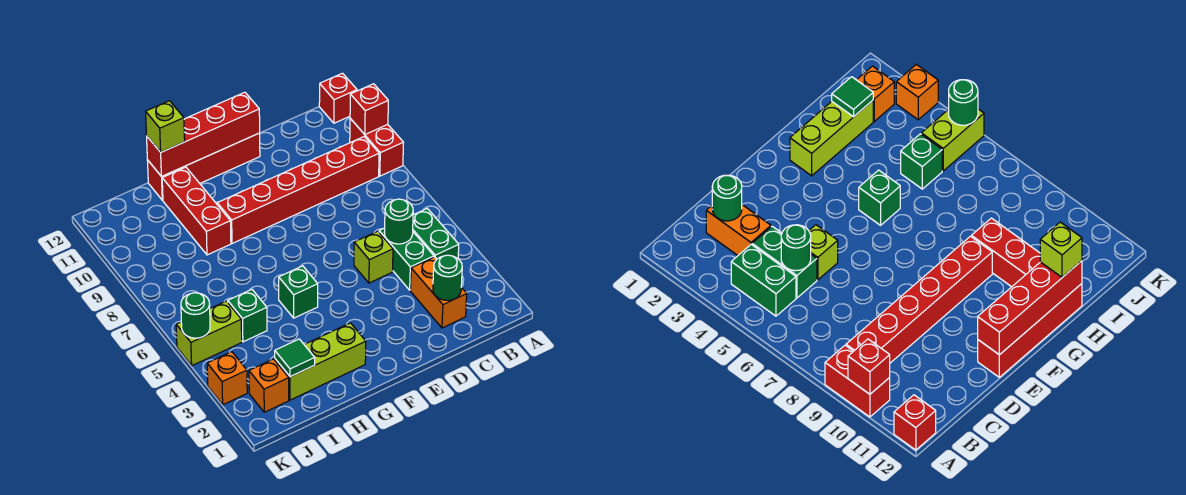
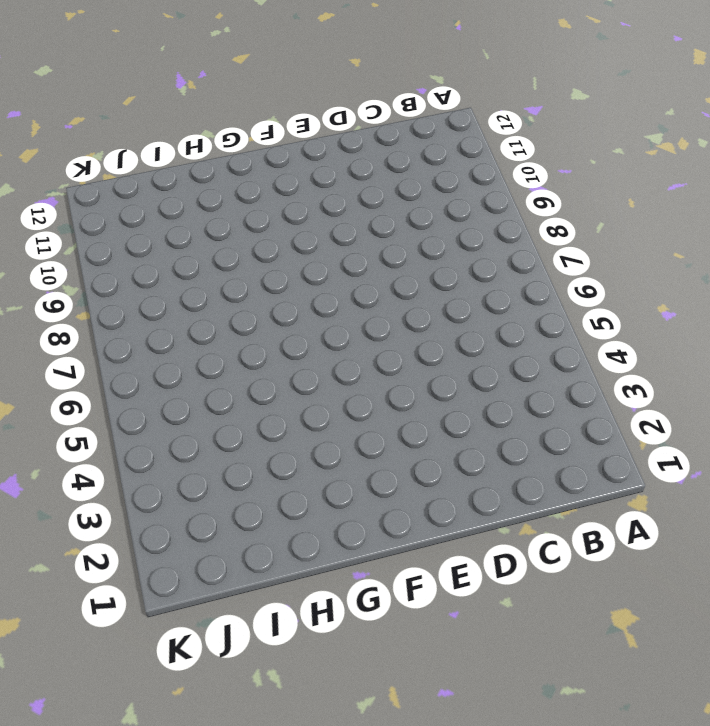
none -> red brick A9:A10 level 1
none -> red brick A12 level 1
none -> green brick B4:B5 level 1

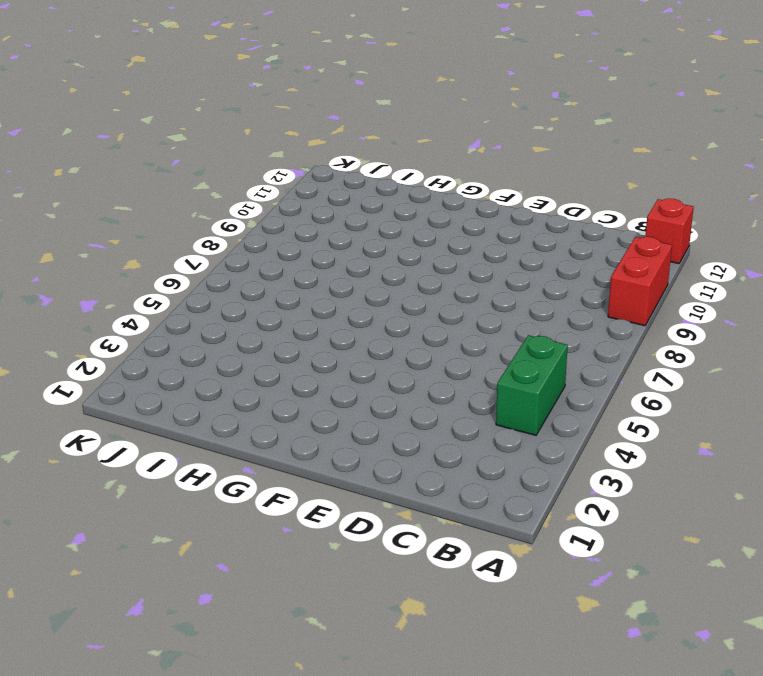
none -> red brick B9:G9 level 1
none -> orange brick C2:C3 level 1
none -> green brick C4:C5 level 1

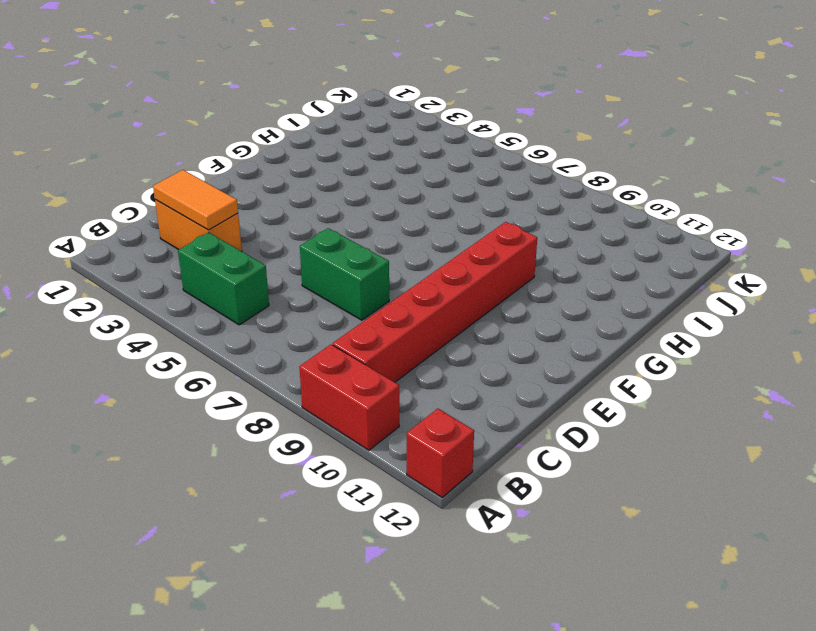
orange tile C2:C3 level 2 -> green round brick C2 level 2
green brick D6:D7 level 1 -> green brick C4:C5 level 1
none -> lime brick D5 level 1
none -> red brick E12:H12 level 1
none -> lime brick G2:I2 level 1

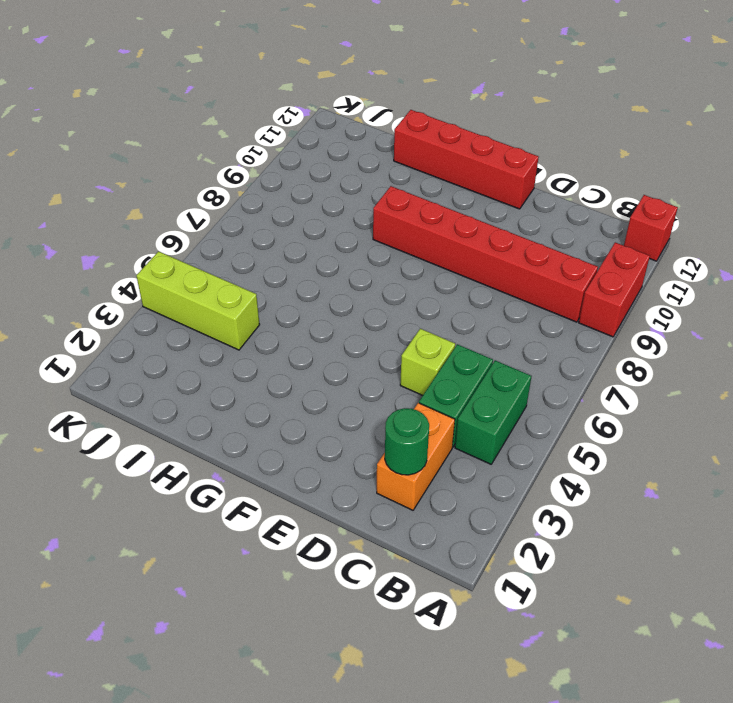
lime brick I4:K4 level 1 -> lime brick G2:I2 level 1
none -> green brick G5 level 1
none -> red brick H9:H11 level 1
none -> green brick I5 level 1

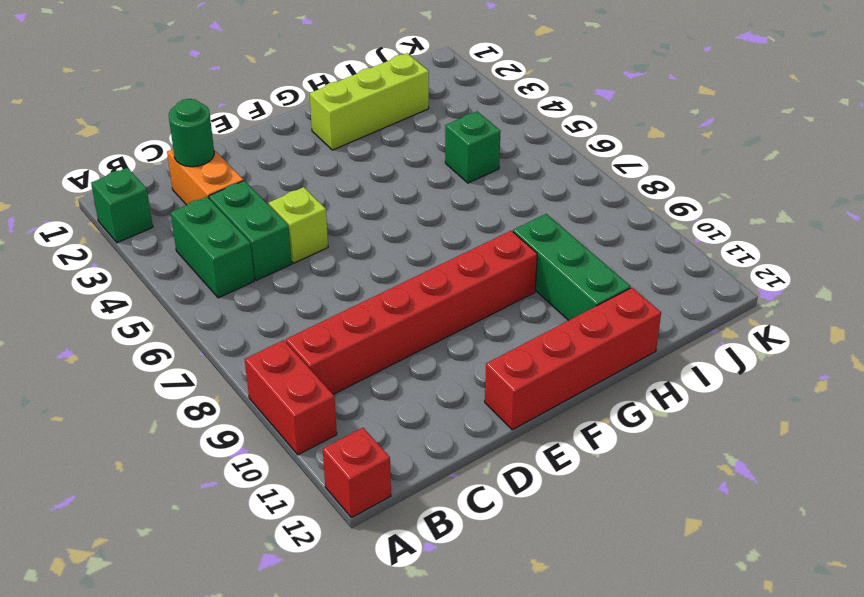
green brick A2 level 1 -> green brick G5 level 1
green brick H9:H11 level 1 -> red brick H9:H11 level 1
none -> orange brick J2 level 1
none -> lime brick J5:K5 level 1
none -> orange brick K3 level 1

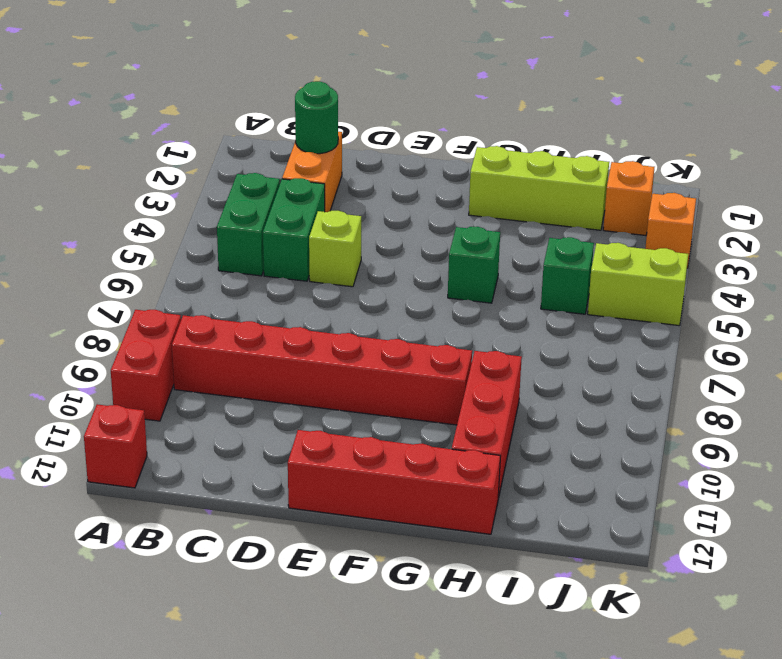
none -> red brick A10 level 2
none -> green round brick C5 level 2
none -> red brick E12:H12 level 2

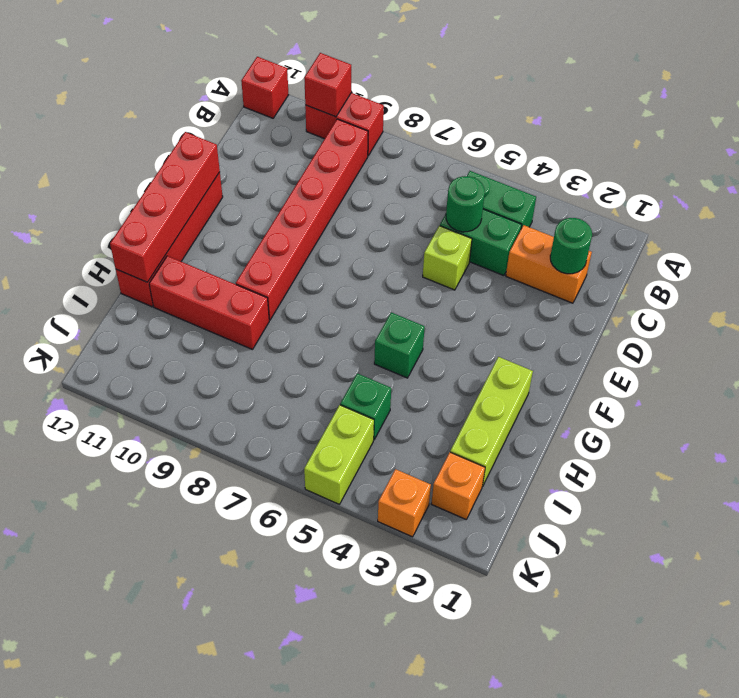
none -> green tile I2 level 2
none -> green round brick K5 level 2
none -> lime brick H12 level 3

